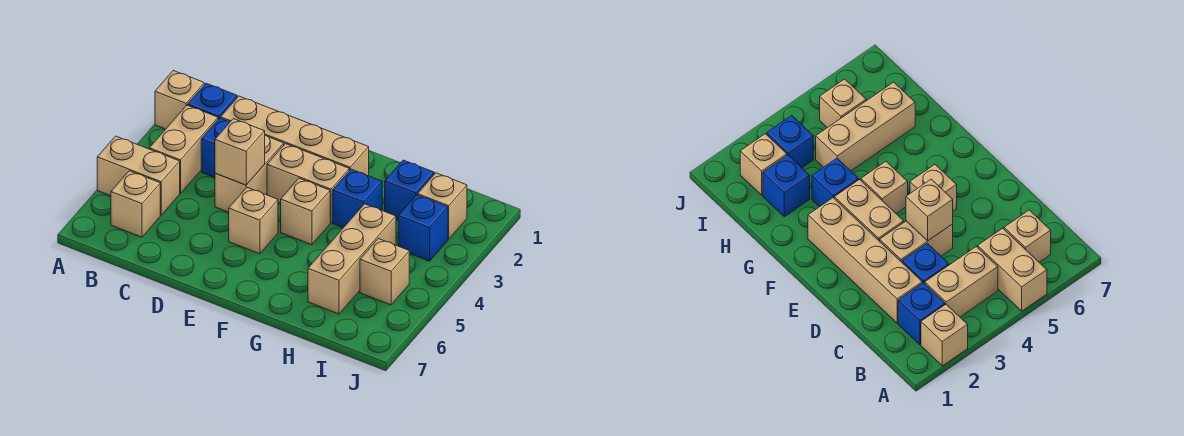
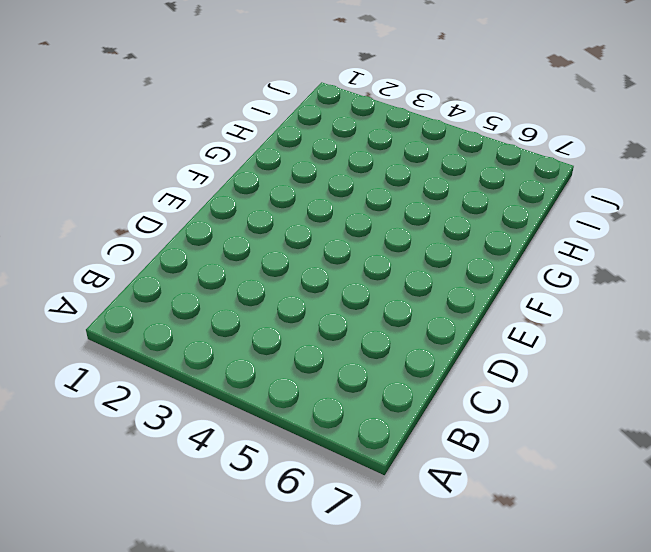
none -> tan brick A2 level 1
none -> tan brick A5:B5 level 1
none -> blue brick B2 level 1

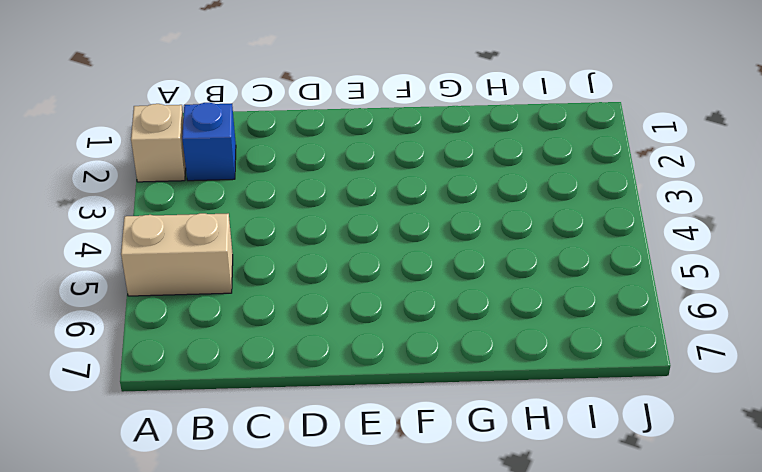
none -> tan brick B3:B4 level 1
none -> tan brick B6 level 1
none -> tan brick C2:F2 level 1

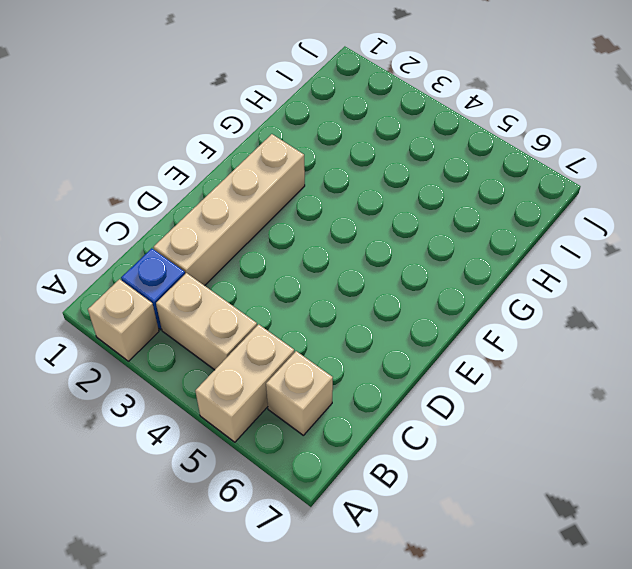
none -> blue brick C3 level 1
none -> tan brick D3:D4 level 1
none -> tan brick E3:F3 level 1

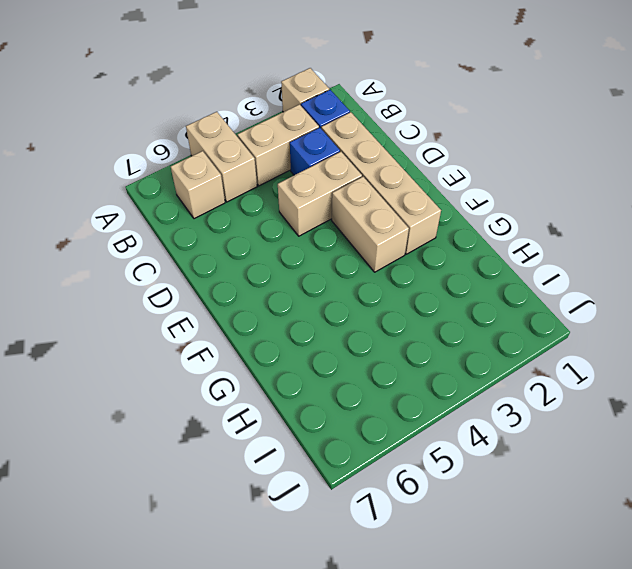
none -> tan brick E5 level 1
none -> tan brick F4 level 1
none -> blue brick G3 level 1

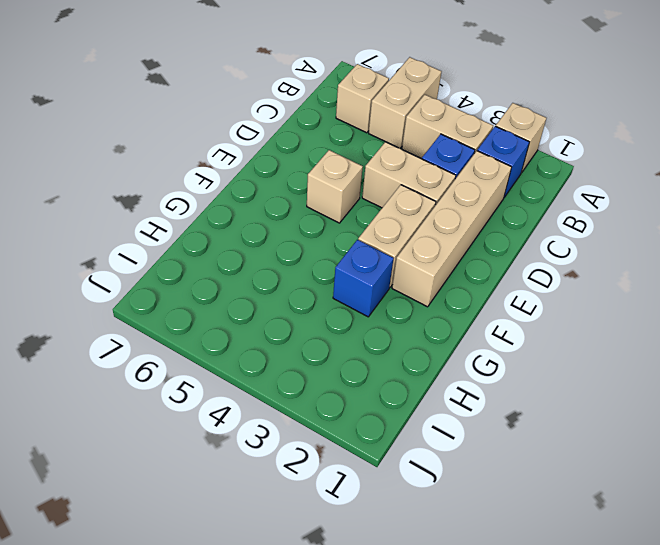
none -> tan brick F4 level 1
none -> blue brick H2 level 1
none -> tan brick H4:H6 level 1

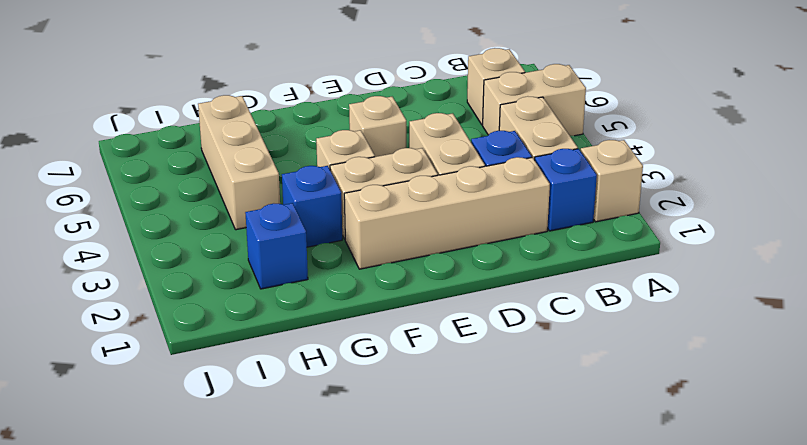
none -> tan brick I2 level 1
none -> blue brick I3 level 1
none -> tan brick I5 level 1

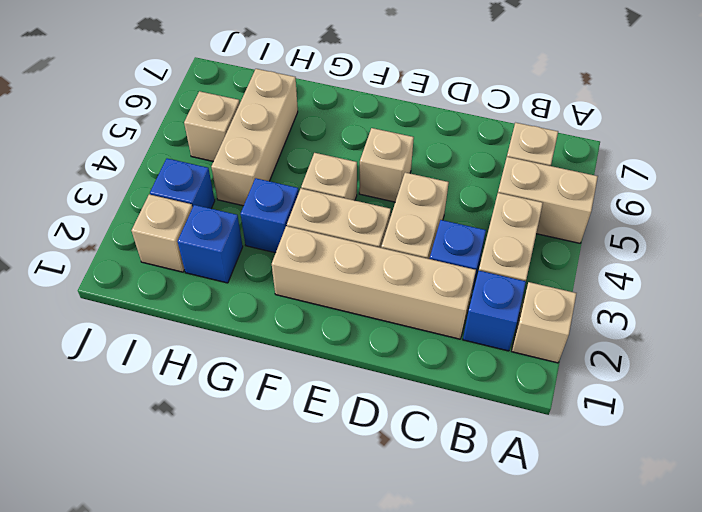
none -> tan brick D4 level 2

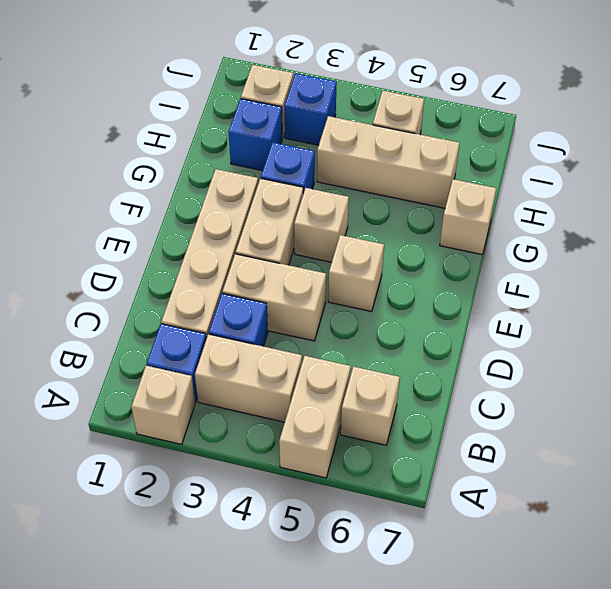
tan brick G7 level 1 -> tan brick D4 level 2

